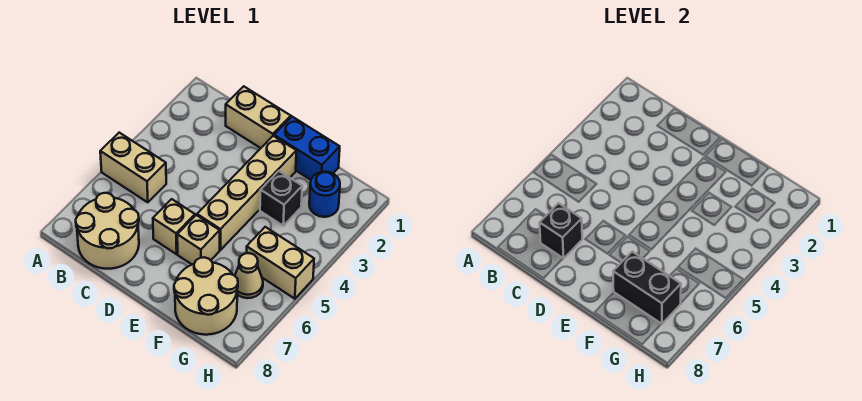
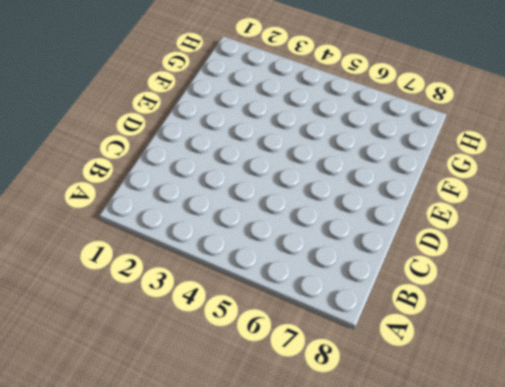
none -> tan brick A5:B5 level 1
none -> tan round brick B7:C8 level 1
none -> tan brick C1:D1 level 1

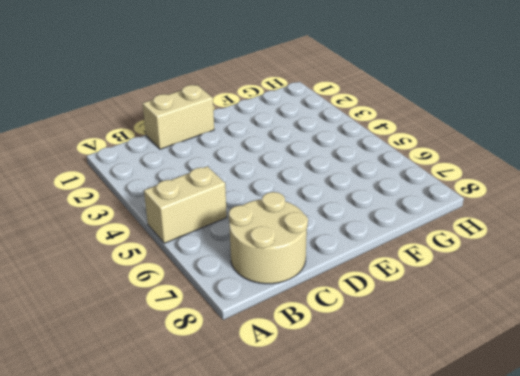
none -> tan brick D6 level 1
none -> blue brick E1:F1 level 1
none -> tan brick E2:E5 level 1

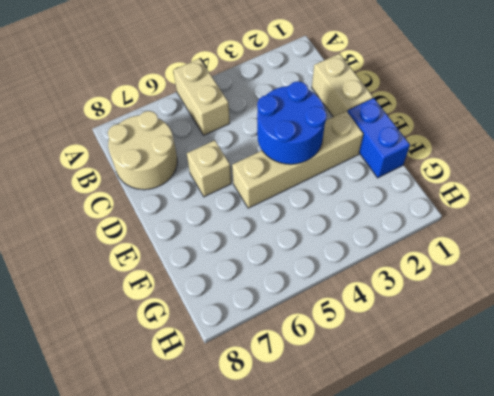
blue round brick D3:E4 level 2 -> none
none -> tan brick E6 level 1
none -> black brick F3 level 1
none -> tan round brick F7:G8 level 1

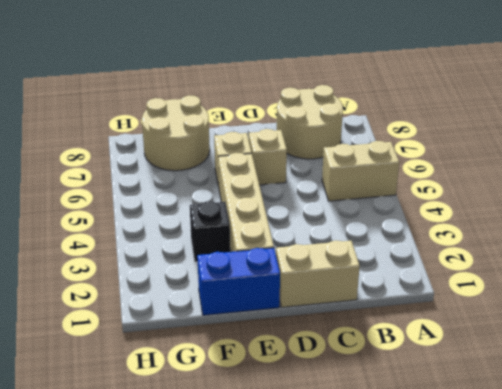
none -> blue round brick G2 level 1
none -> tan brick G5:H5 level 1
none -> tan cone G6 level 1

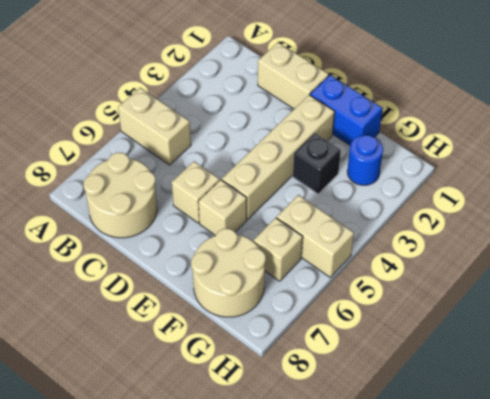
tan brick G6 level 1 -> tan cone G6 level 1
none -> black brick C7 level 2
none -> black brick F7:G7 level 2

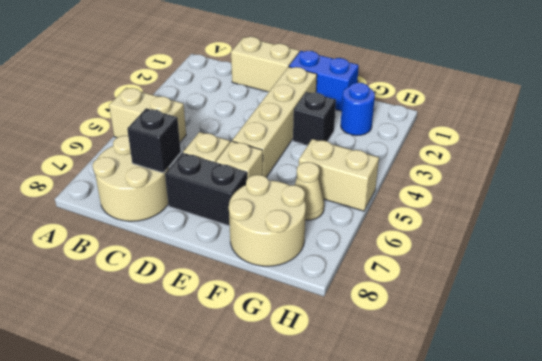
black brick D7:E7 level 1 -> black brick F7:G7 level 2

